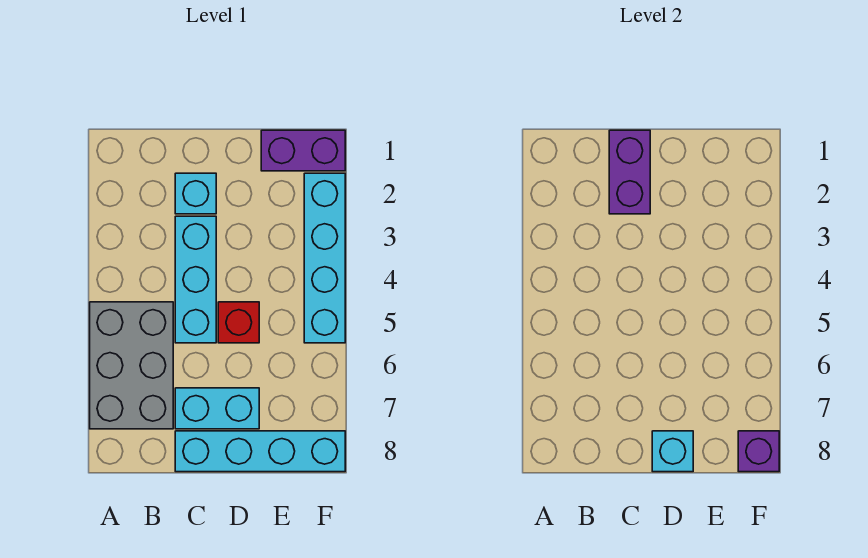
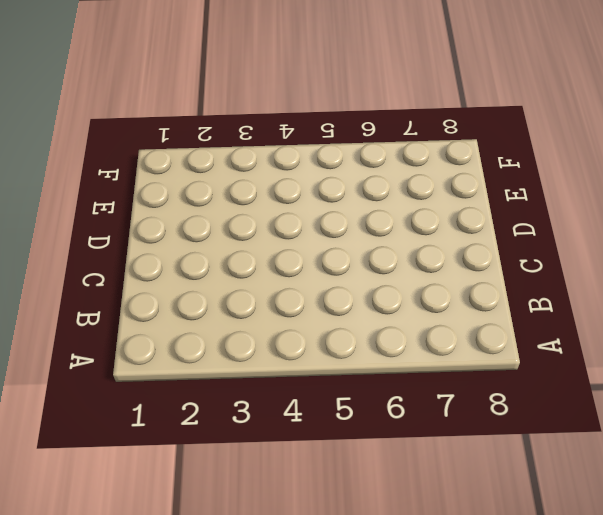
none -> grey brick A5:B7 level 1
none -> cyan brick C2 level 1

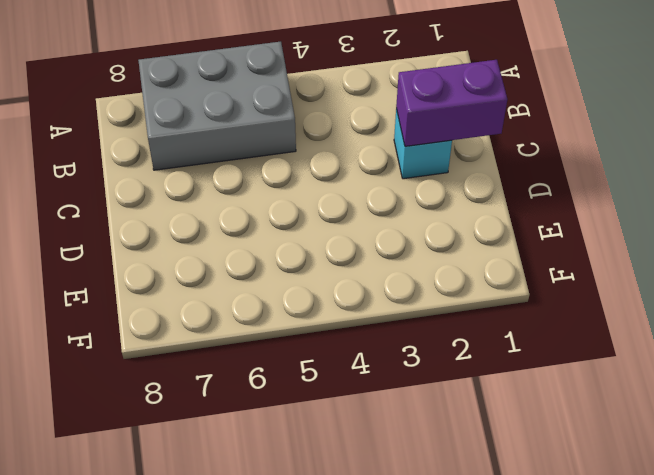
none -> cyan brick C3:C5 level 1
none -> cyan brick C7:D7 level 1

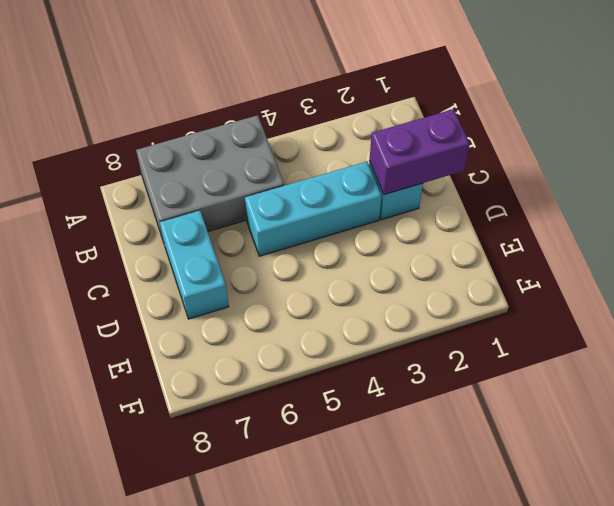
none -> cyan brick C8:F8 level 1
none -> red brick D5 level 1

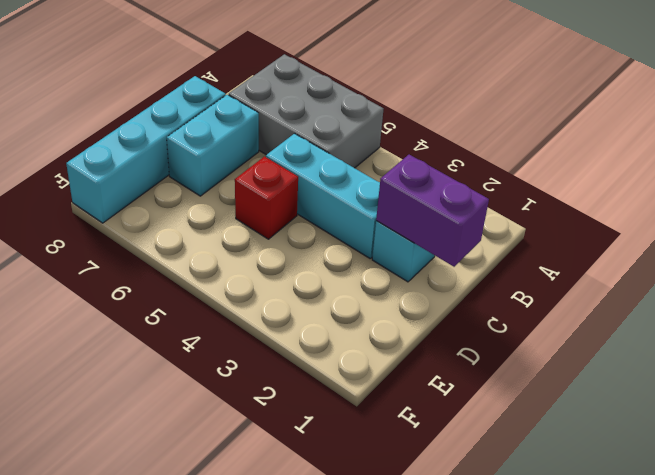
none -> purple brick E1:F1 level 1
none -> cyan brick F2:F5 level 1

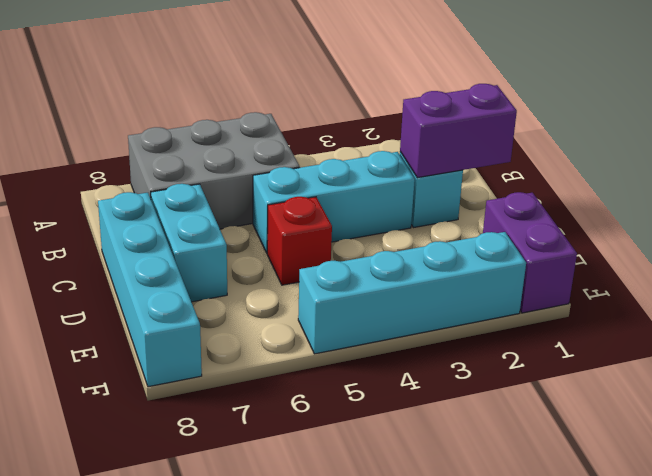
none -> cyan brick D8 level 2
none -> purple brick F8 level 2

